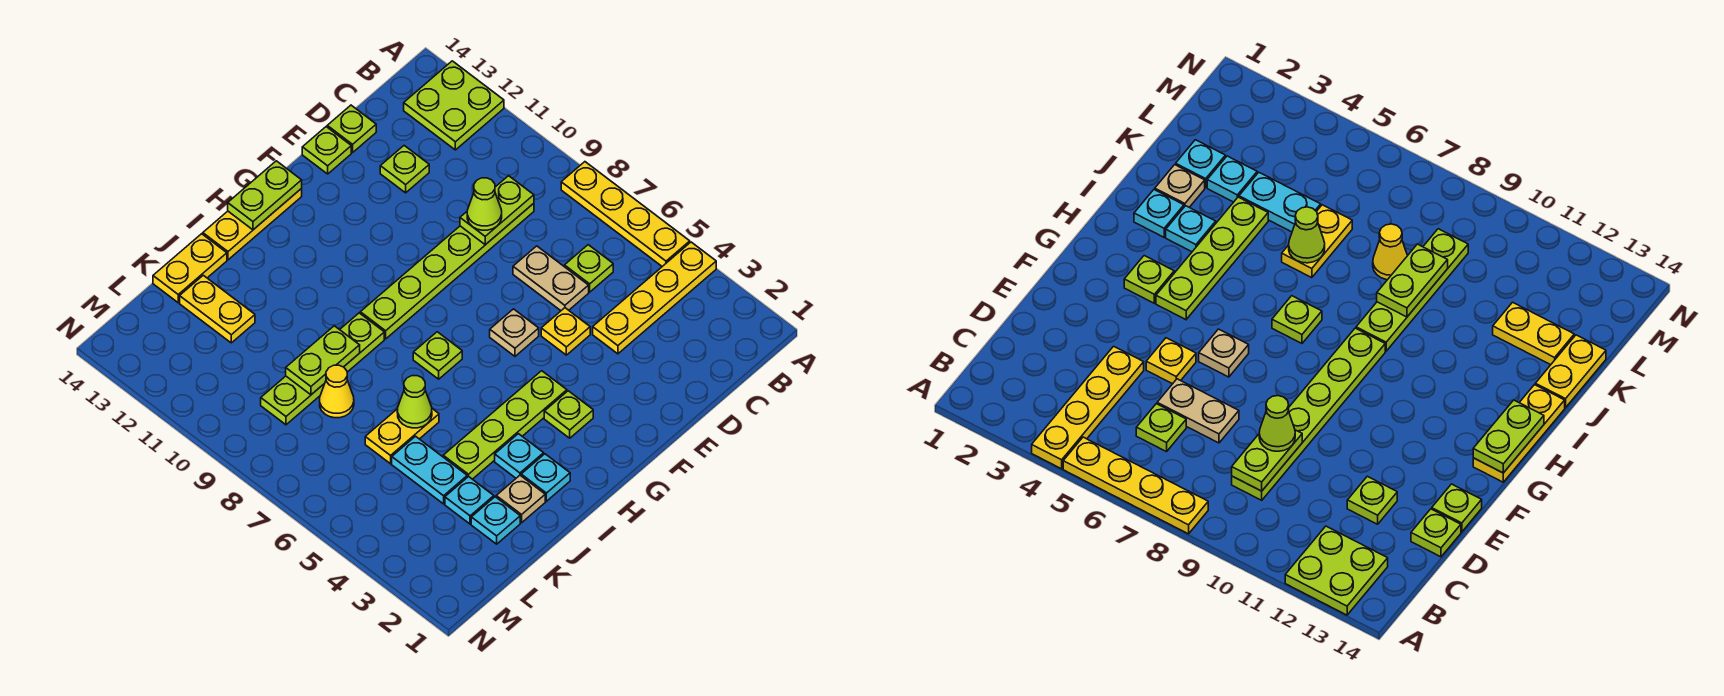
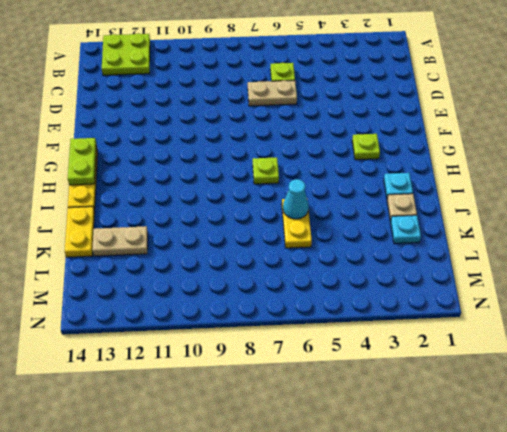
cyan cone J6 level 2 -> lime cone J6 level 2
tan plate K12:K13 level 1 -> yellow plate K12:K13 level 1
none -> yellow plate A4:D4 level 1
none -> yellow plate A5:A8 level 1
none -> lime plate C9:H9 level 1
none -> lime plate D12 level 1

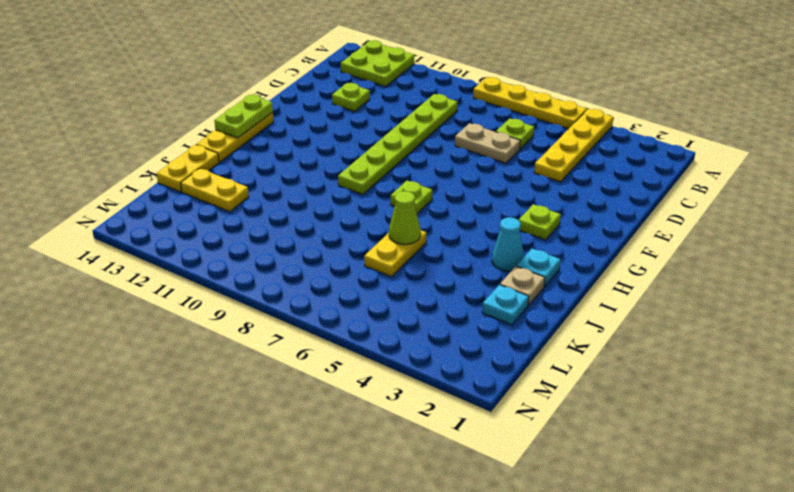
cyan cone I3 level 1 -> cyan plate I3 level 1
none -> lime plate D14 level 1
none -> yellow plate E5 level 1
none -> lime plate E14 level 1
none -> tan plate F6 level 1

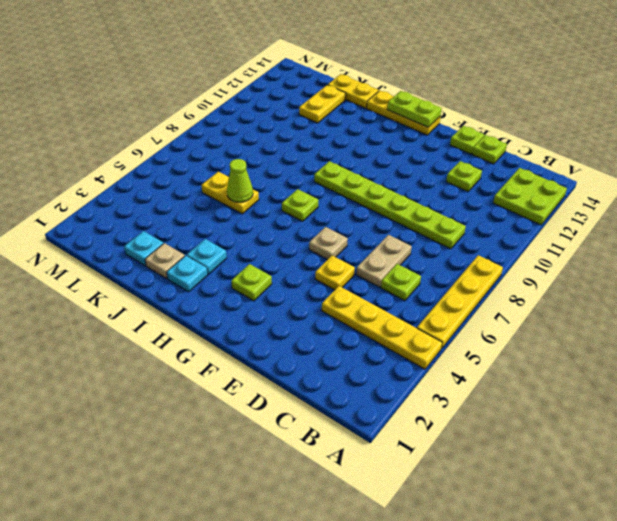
none -> lime plate G4:J4 level 1
none -> lime plate I9:L9 level 1
none -> cyan plate K3 level 1
none -> cyan plate K4:K5 level 1

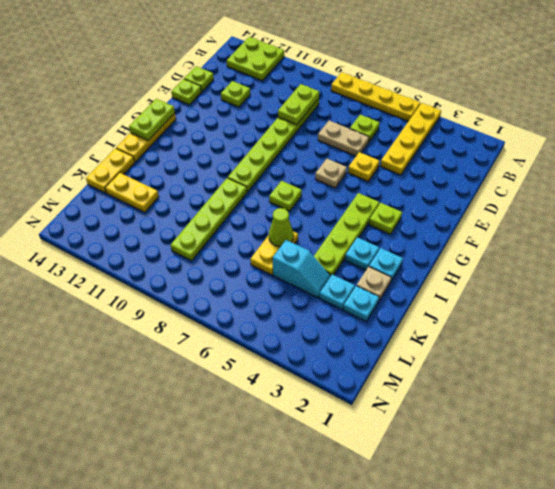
cyan slope K4:K5 level 1 top 5 -> cyan plate K4:K5 level 1
none -> yellow cone K8 level 1
none -> lime plate J9:K9 level 2
none -> lime cone D9 level 3

